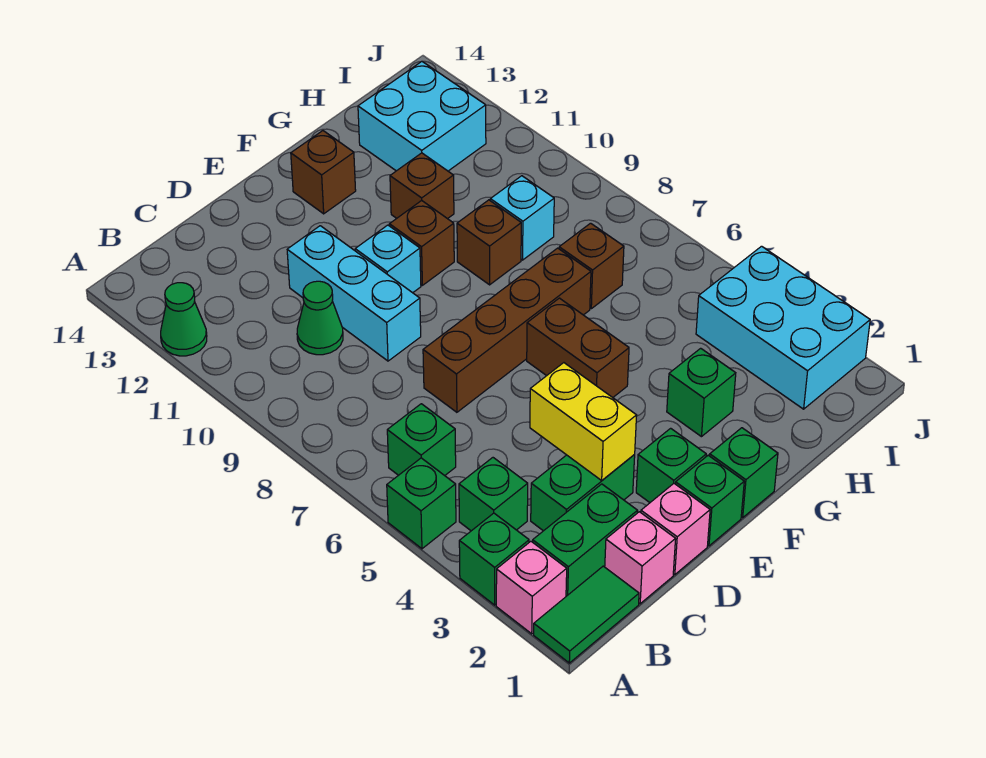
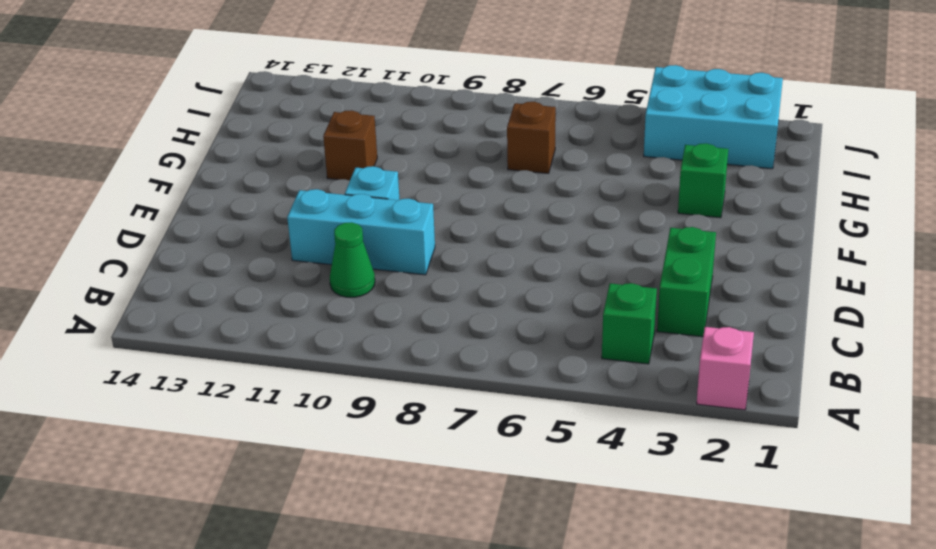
none -> green tile A1:B1 level 1
none -> green brick A3 level 1
none -> green brick A5 level 1

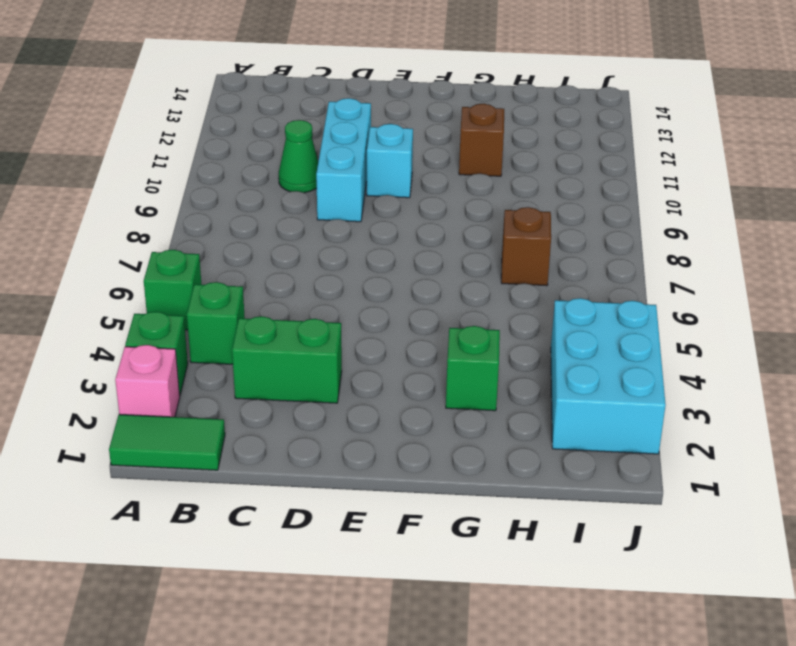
none -> green cone A12 level 1
none -> green brick B2:C2 level 1
none -> green brick B6 level 1

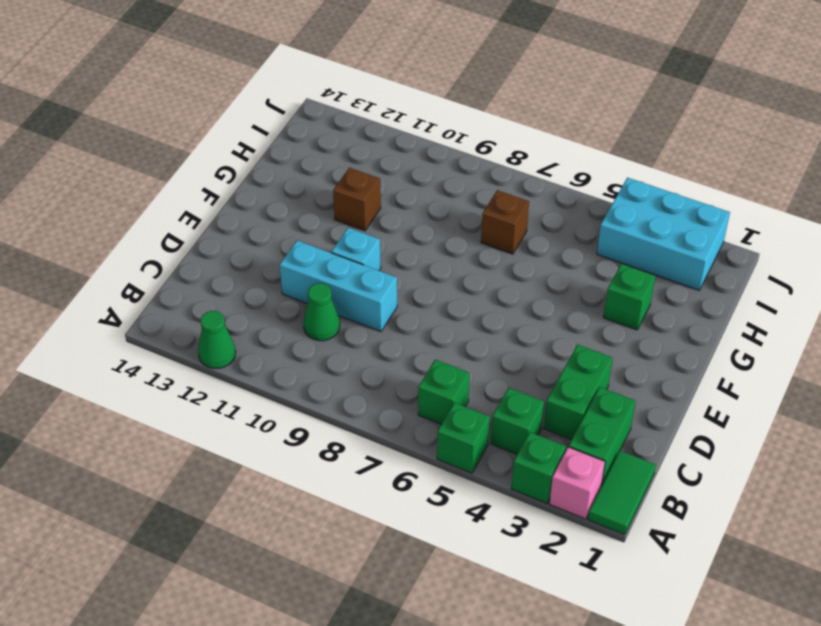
none -> pink brick C1 level 1
none -> pink brick D1 level 1
none -> brown brick D7:G7 level 1

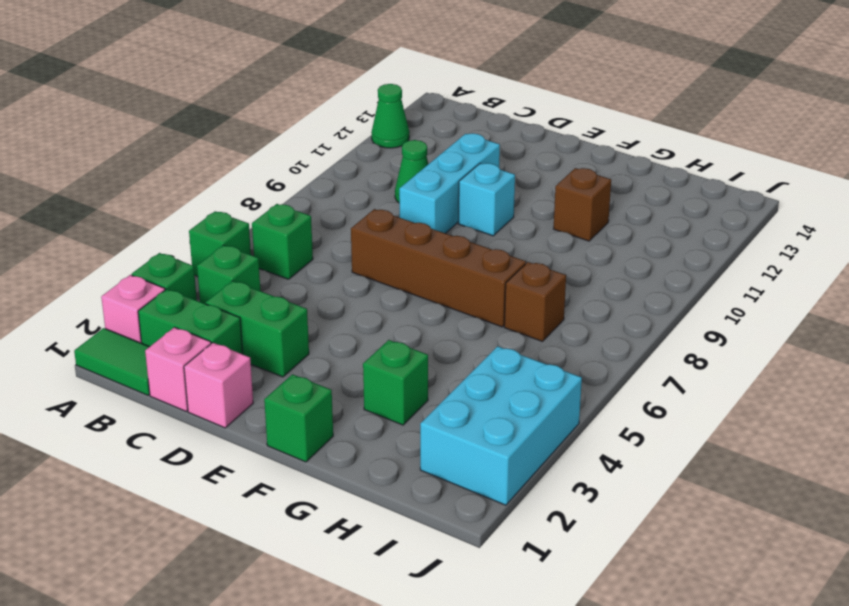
none -> green brick E1 level 1
none -> green brick E2 level 1
none -> brown brick F5:F6 level 1

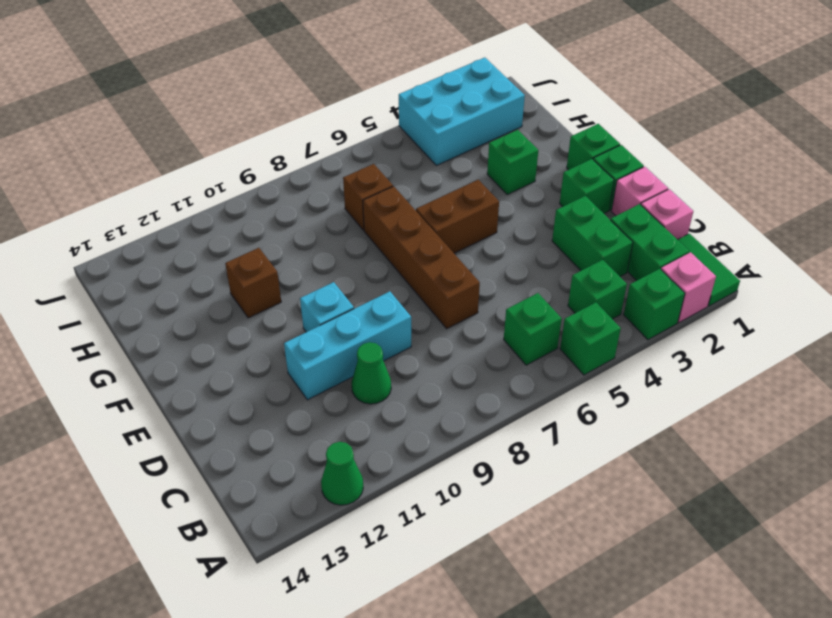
none -> brown brick F10 level 1
none -> brown brick F13 level 1
none -> brown brick G9 level 1

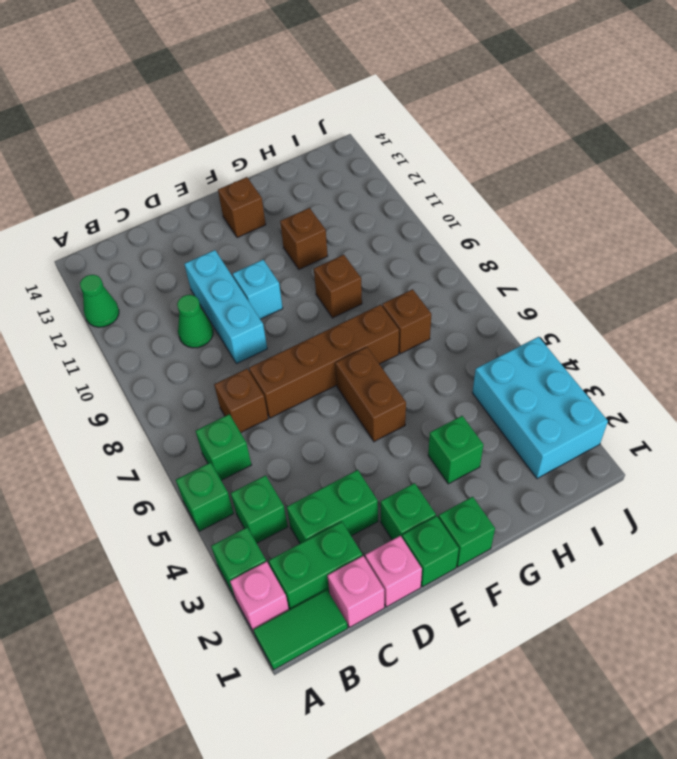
brown brick C7 level 1 -> brown brick F10 level 1
none -> cyan brick H9 level 1
none -> cyan brick H12:I13 level 1
none -> yellow brick D3:D4 level 2

